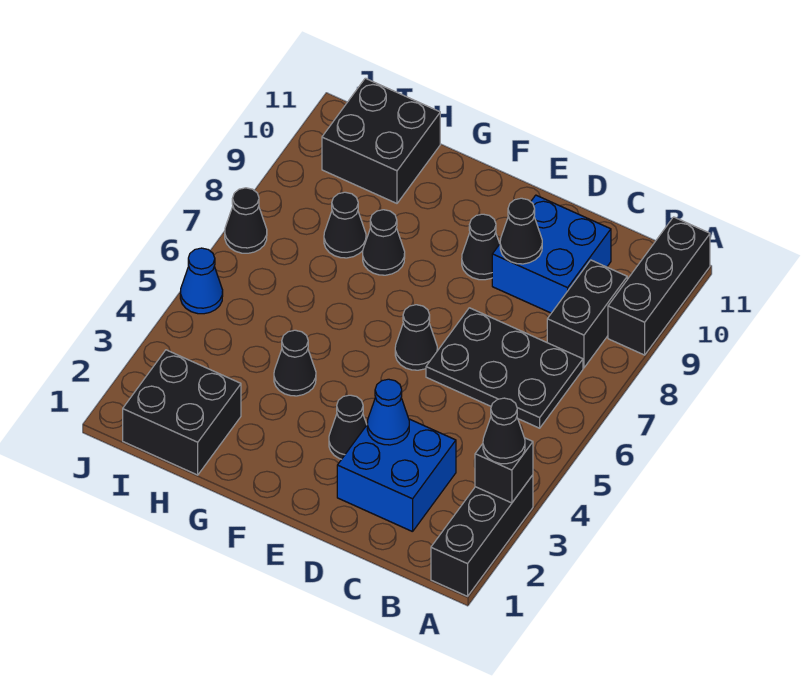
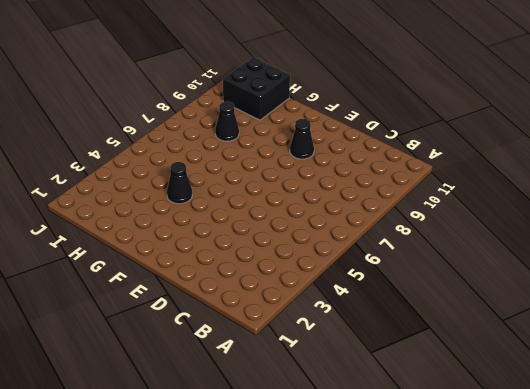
none -> black brick A1:A3 level 1
none -> black brick A9:A11 level 1
none -> black plate B6:D7 level 1

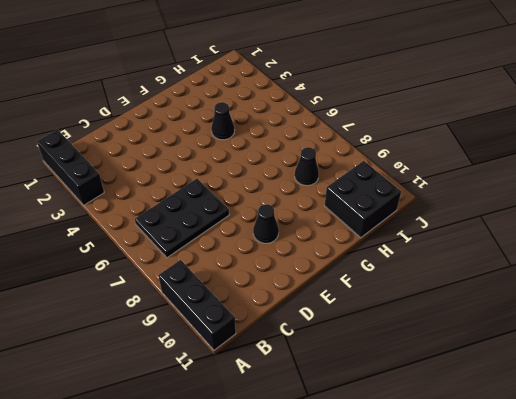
none -> black brick B8:B9 level 1
none -> blue brick C2:D3 level 1
none -> blue brick C9:D10 level 1

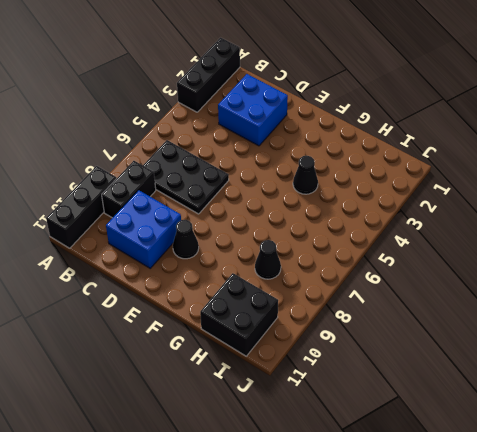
none -> black cone E3 level 1
none -> black cone E6 level 1
none -> black cone G8 level 1

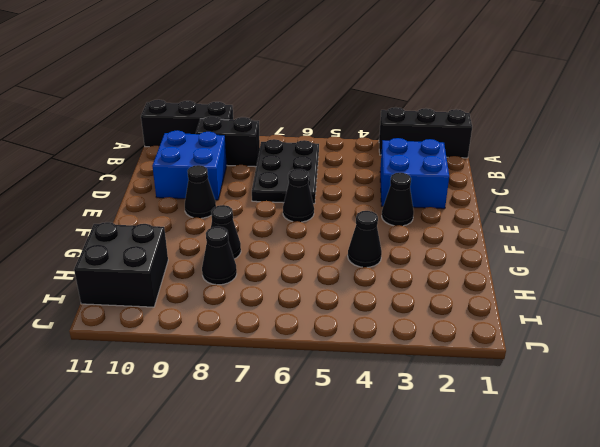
none -> black brick H1:I2 level 1
none -> blue cone J5 level 1
none -> black cone J7 level 1

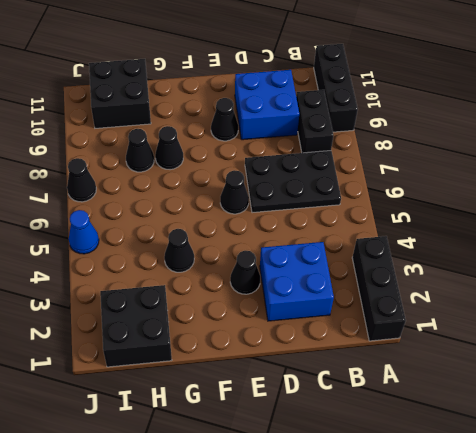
none -> black brick A3 level 2
none -> blue cone D3 level 2
none -> black cone D9 level 2

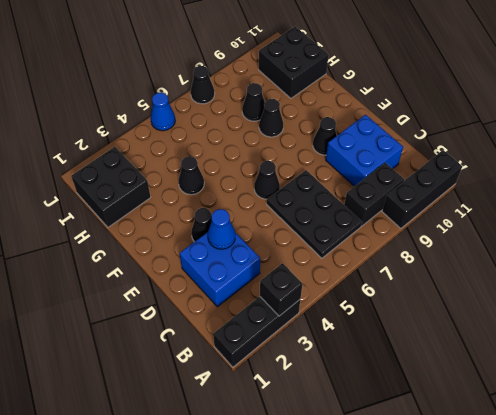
none -> black cone D9 level 2
none -> black cone A3 level 3

